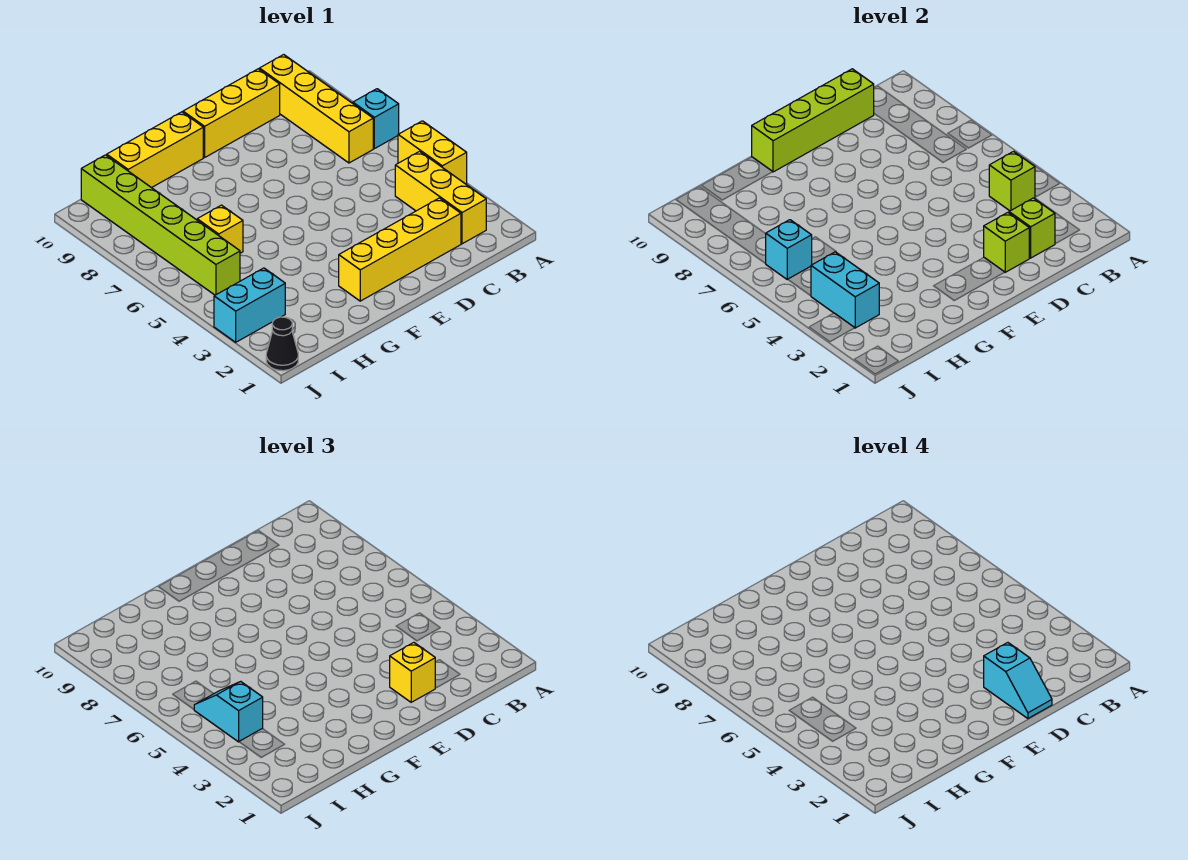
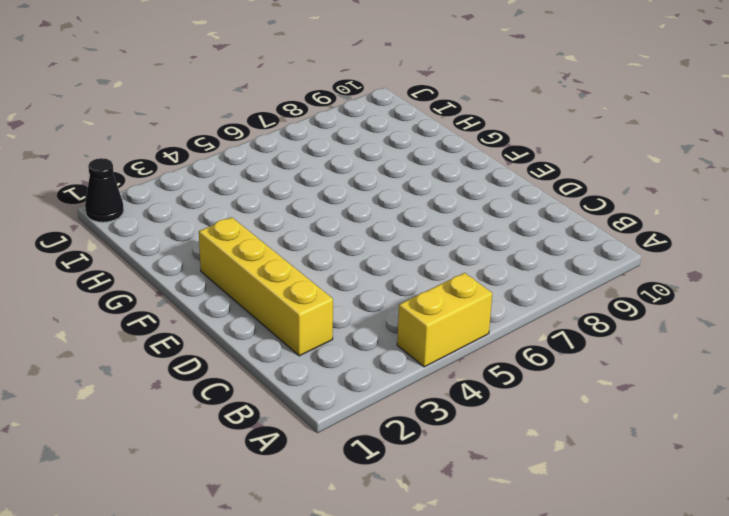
none -> cyan brick A7 level 1
none -> yellow brick B2:B4 level 1
none -> yellow brick B7:B10 level 1

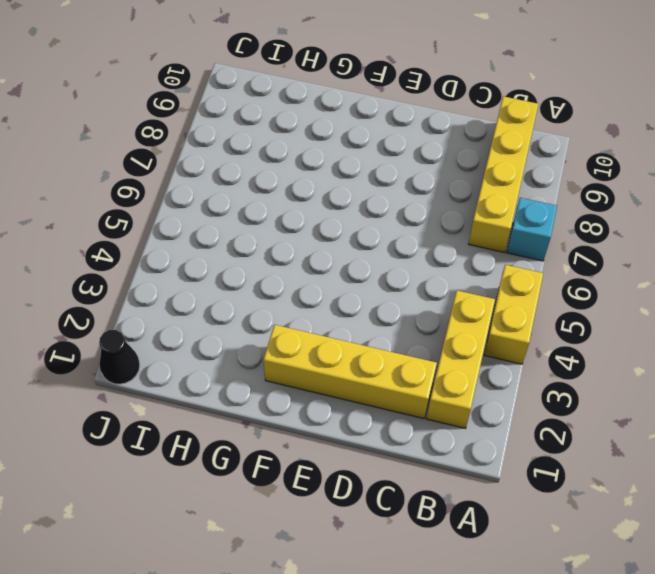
none -> yellow brick C10:E10 level 1
none -> yellow brick F10:H10 level 1
none -> yellow brick H6 level 1

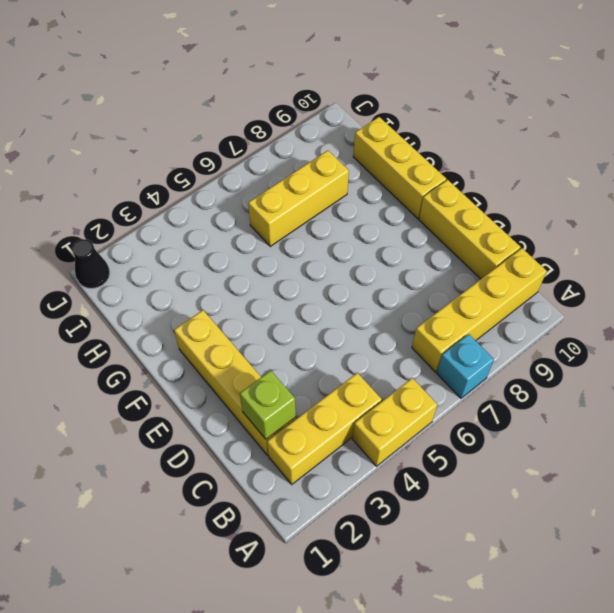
yellow brick H6:H8 level 1 -> yellow brick H6 level 1
none -> cyan brick I3:J3 level 1
none -> lime brick I5:I10 level 1
none -> lime brick B4 level 2

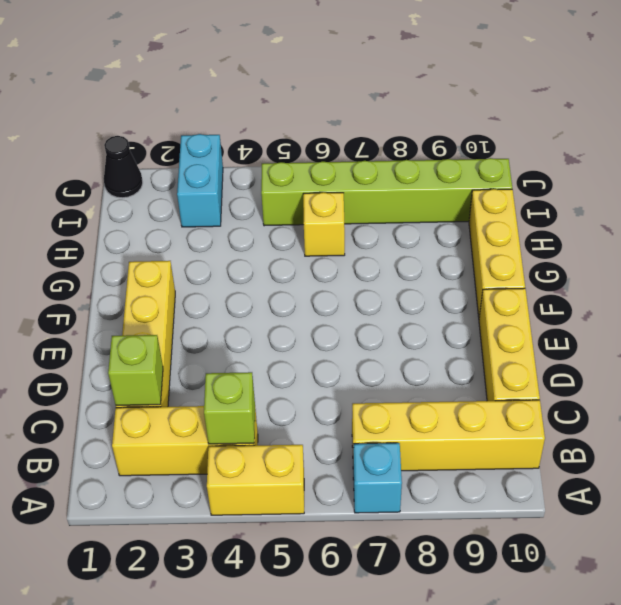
none -> lime brick C10:F10 level 2
none -> lime brick D2 level 2
none -> cyan brick I3:I4 level 2

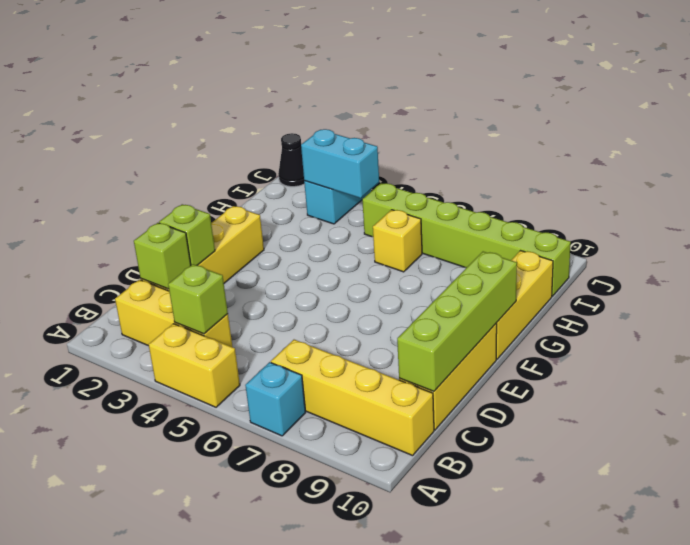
none -> cyan brick I6 level 2
none -> yellow brick D2 level 3
none -> cyan slope I4:I5 level 3 top 4

